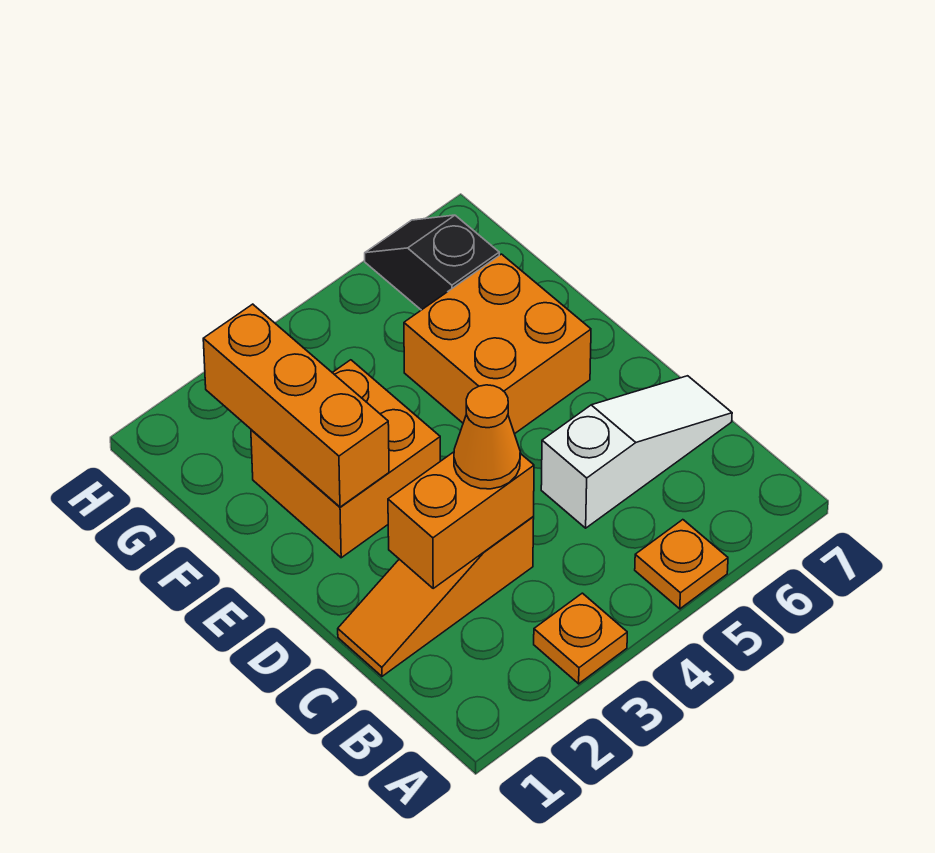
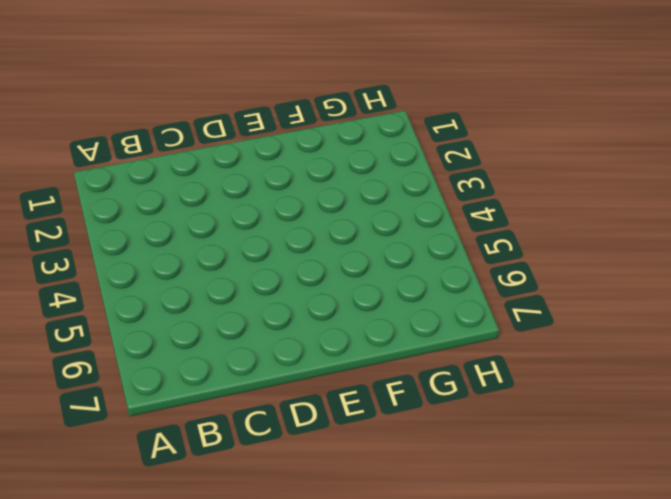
none -> orange plate A3 level 1
none -> orange plate A5 level 1

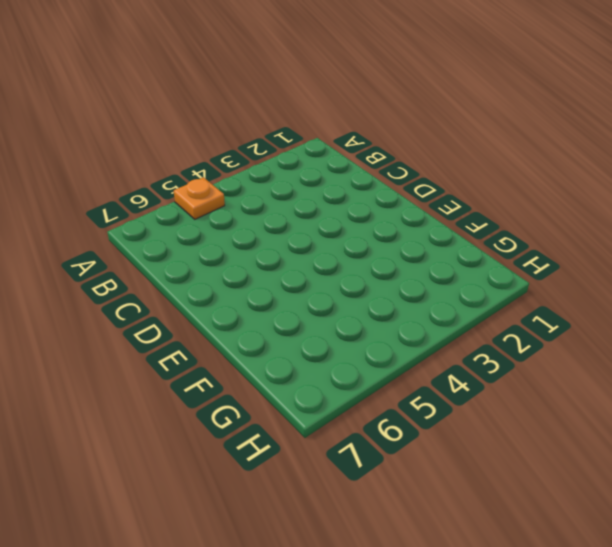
none -> orange plate A3 level 1
none -> orange slope C1:C3 level 1 top 3

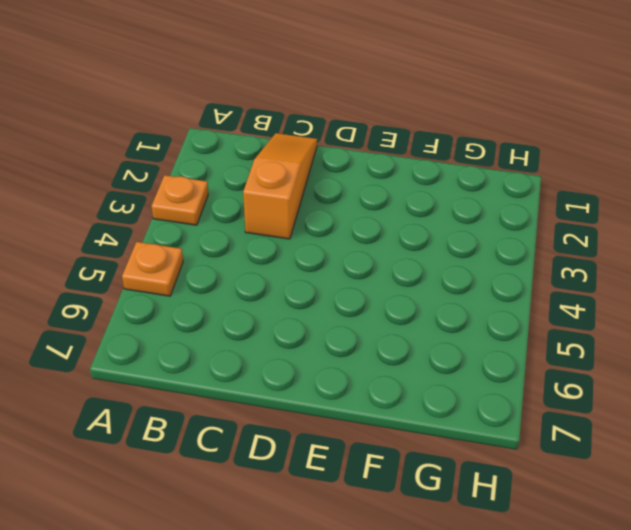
none -> white slope C5:C7 level 1 top 5
none -> orange brick E2:F3 level 1

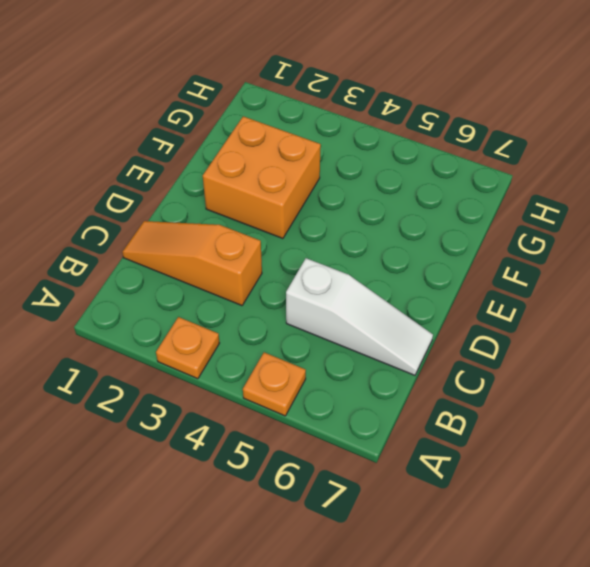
none -> orange brick E5:F6 level 1
none -> black slope G6:H6 level 1 top G

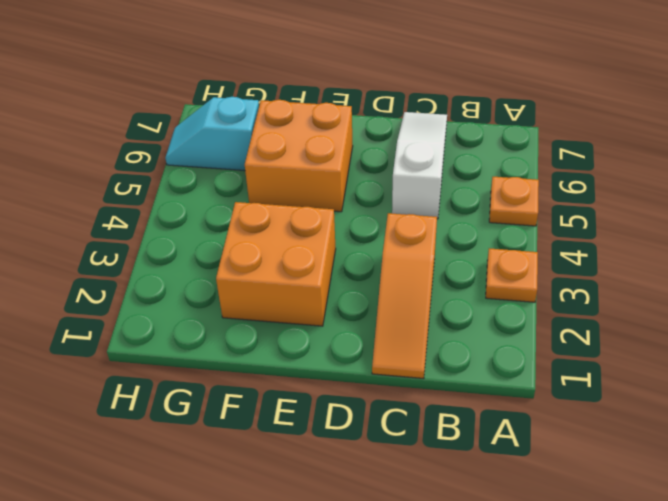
cyan slope G6:H6 level 1 top G -> black slope G6:H6 level 1 top G
none -> orange brick C2:C3 level 2
none -> orange brick E2:G2 level 2

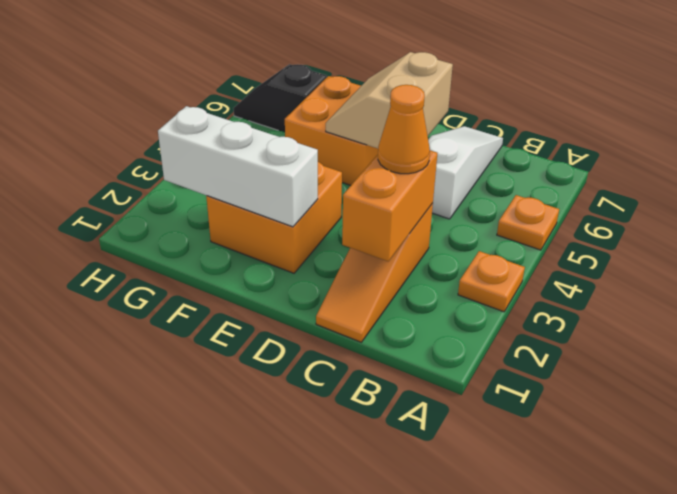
tan slope D5:E6 level 2 top D -> none
white brick E2:G2 level 2 -> orange brick E2:G2 level 2

